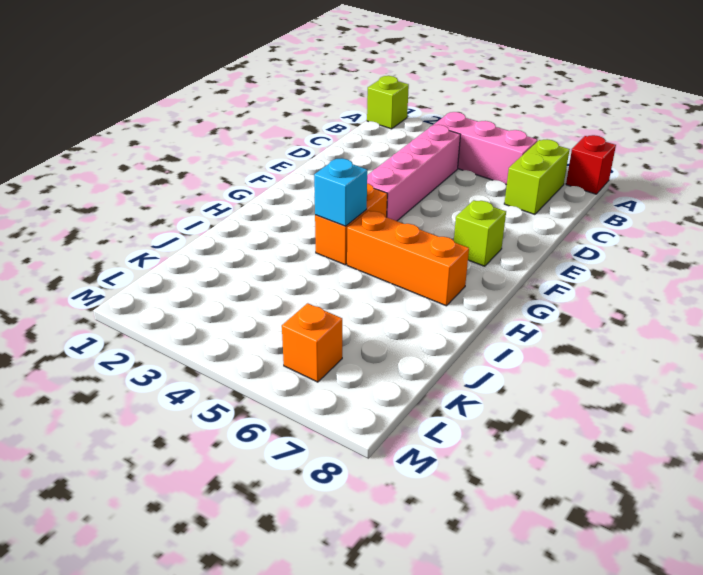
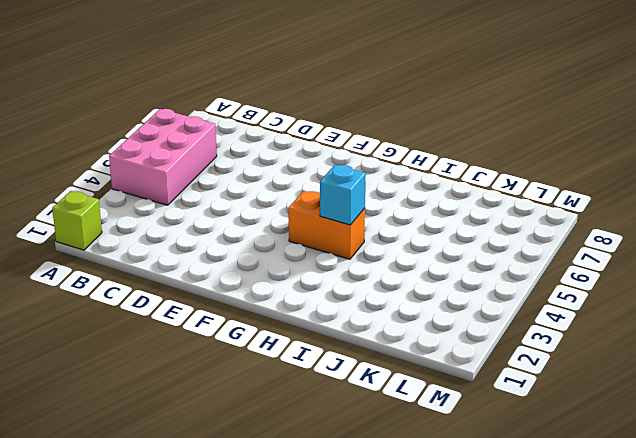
pink brick A4:B6 level 1 -> pink brick B4:B6 level 1
none -> red brick A8 level 1
none -> lime brick B7:C7 level 1

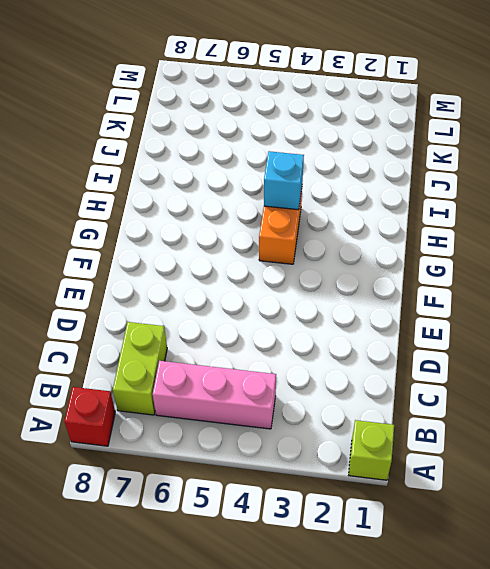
none -> pink brick C4:F4 level 1
none -> lime brick F7 level 1

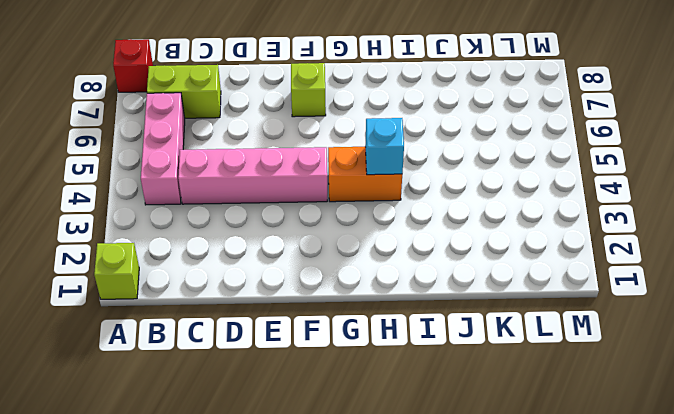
none -> orange brick H5:H7 level 1
none -> orange brick L6 level 1

